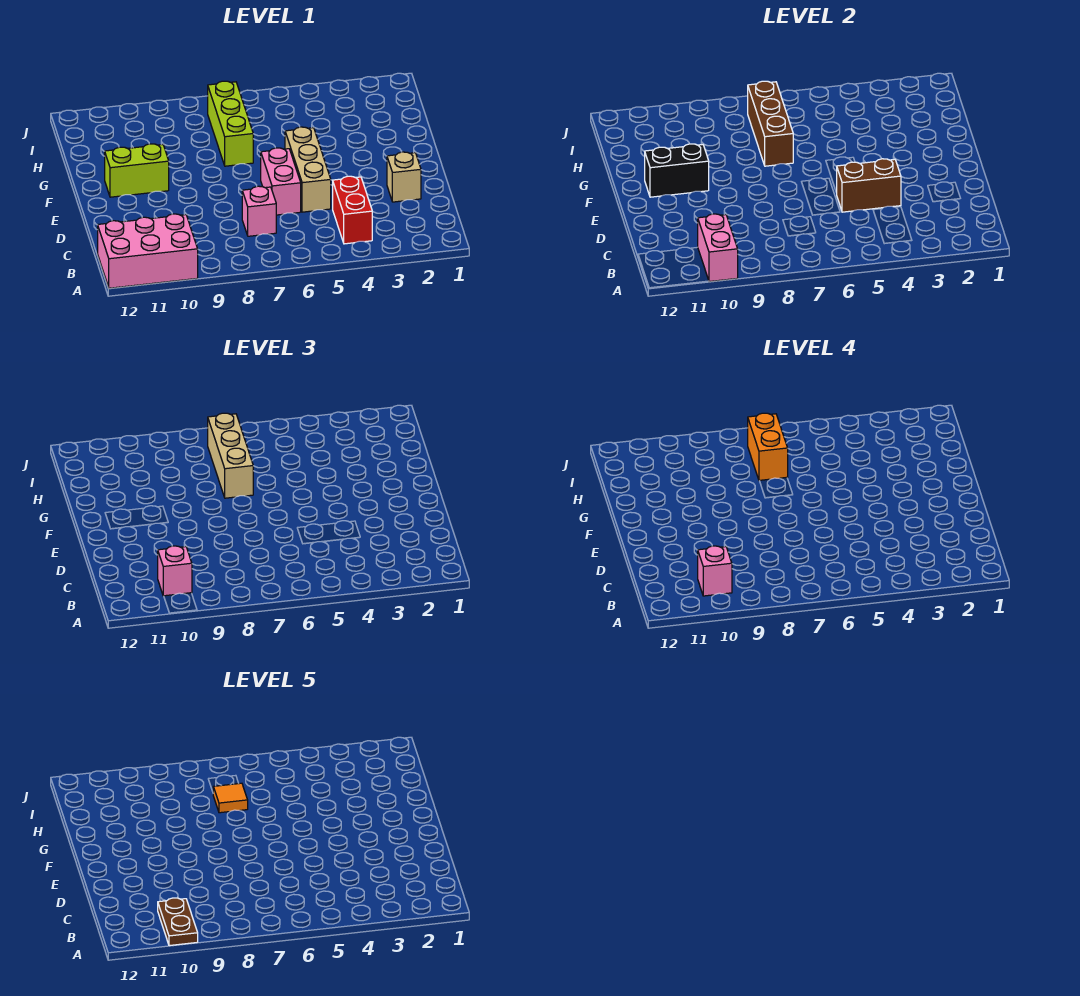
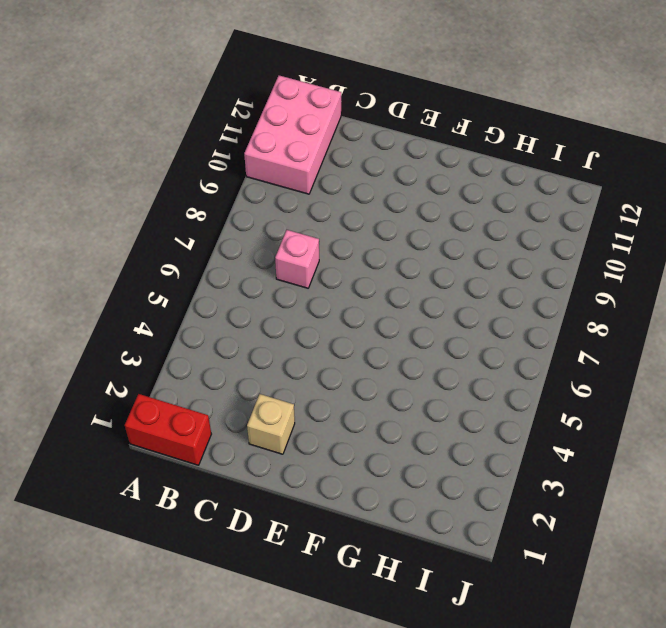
red brick A1:B1 level 1 -> red brick B4:C4 level 1
none -> tan brick D5:F5 level 1
none -> pink brick D6:E6 level 1
none -> lime brick F10:F11 level 1

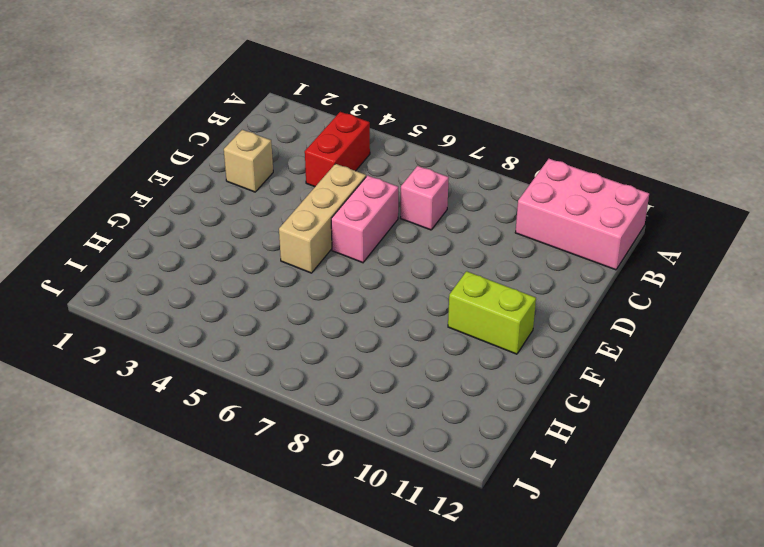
none -> lime brick G7:I7 level 1
none -> pink brick A10:B10 level 2
none -> brown brick D4:D5 level 2

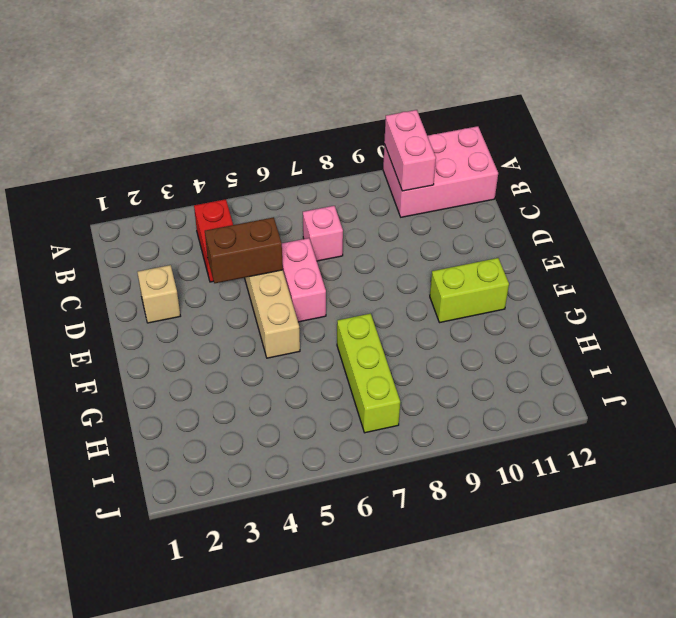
none -> black brick F10:F11 level 2
none -> brown brick G7:I7 level 2
none -> pink brick B10 level 3

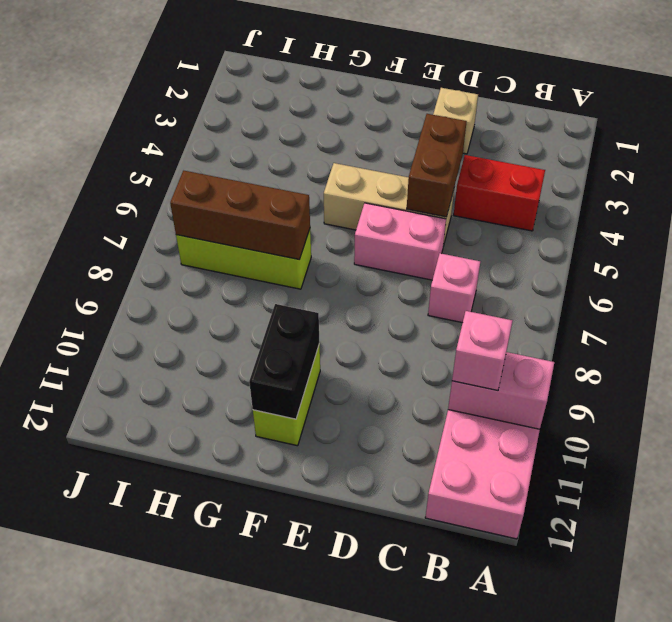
none -> tan brick G7:I7 level 3
none -> pink brick B10 level 4
none -> orange brick H7:I7 level 4

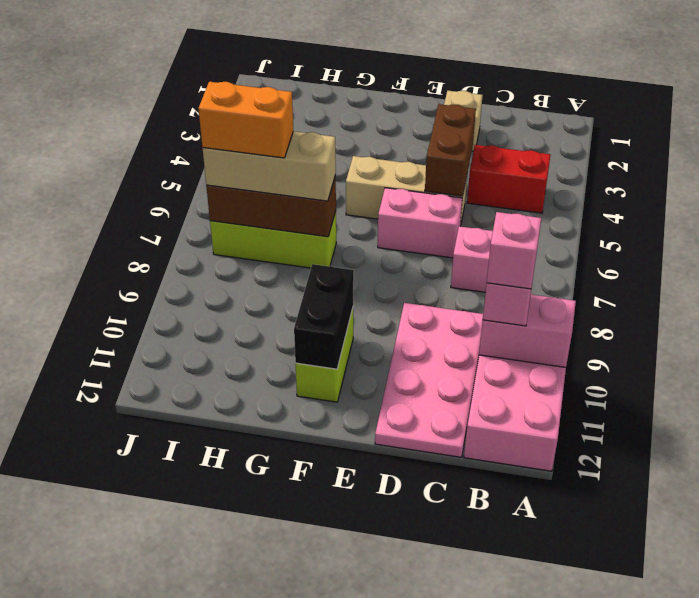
pink plate C9:D12 level 1 -> none
none -> brown plate A10:B10 level 5
none -> orange tile H7 level 5

